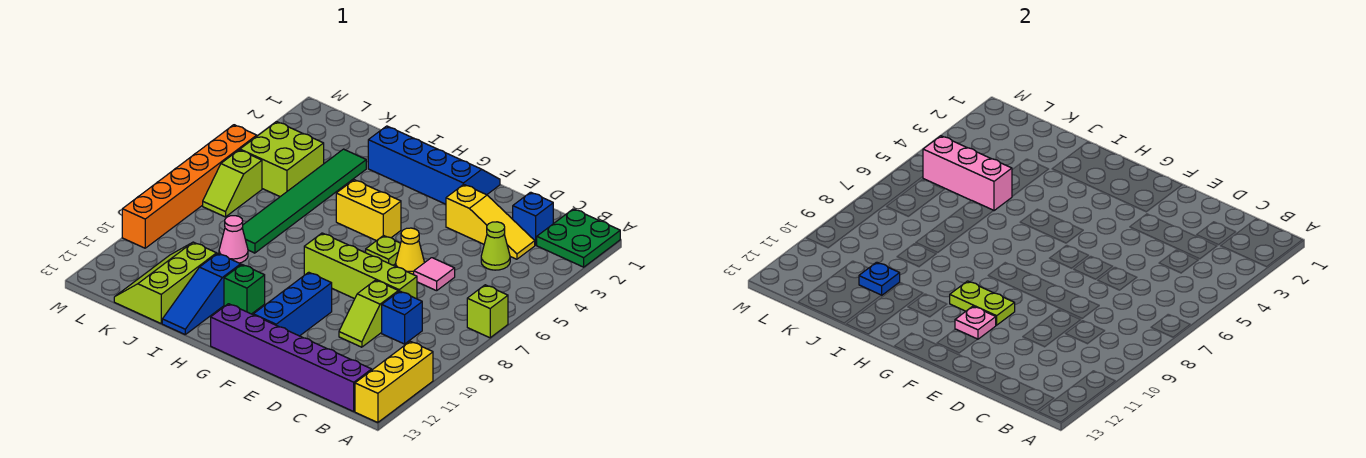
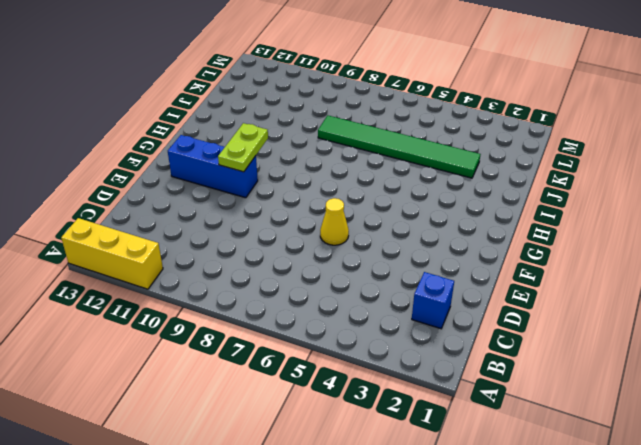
none -> green plate A1:B2 level 1
none -> lime brick A7 level 1
none -> purple brick B13:G13 level 1

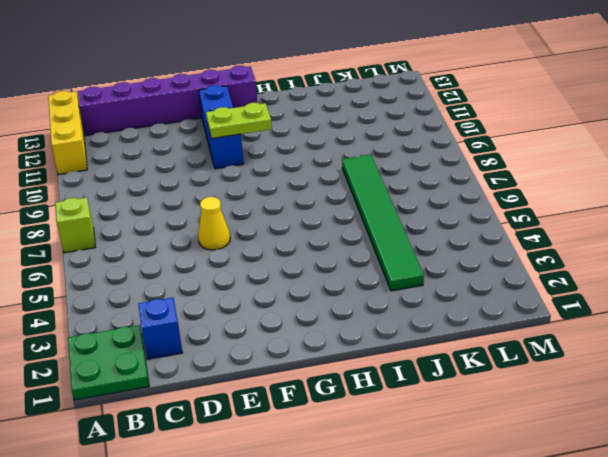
none -> yellow slope C3:E3 level 1 top E
none -> lime cone C4 level 1
none -> blue brick C9 level 1

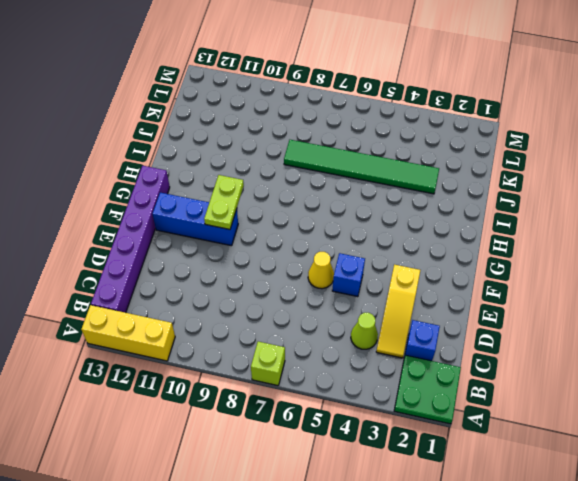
blue brick E5 level 1 -> blue brick C9 level 1
none -> pink tile D6 level 1
none -> lime brick D8:G8 level 1
none -> lime slope D9:D10 level 1 top 9

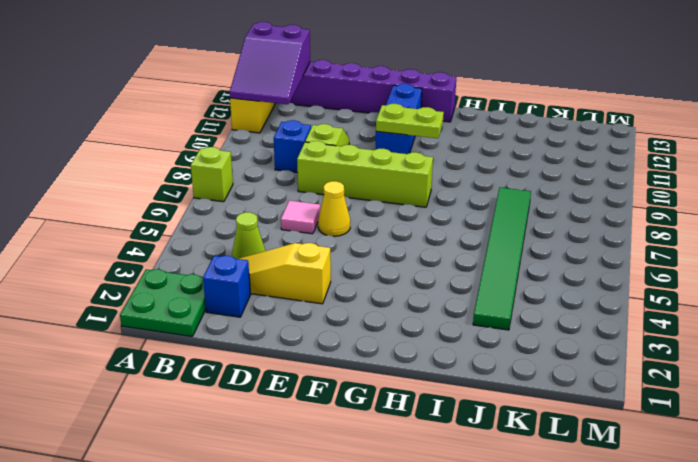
purple slope A11:B13 level 2 top 13 -> none
none -> blue slope F1:I2 level 1 top 2
none -> lime plate F6 level 1
none -> yellow brick G5:H5 level 1

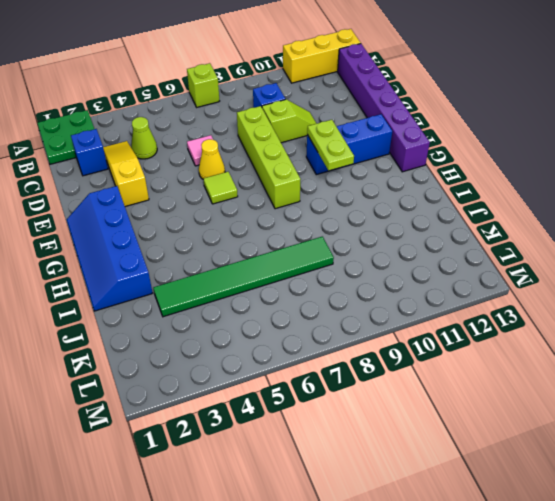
lime tile F6 level 1 -> lime plate F6 level 1
none -> yellow brick G5:H5 level 1
none -> green brick H11 level 1
none -> blue slope I11:I13 level 1 top 11

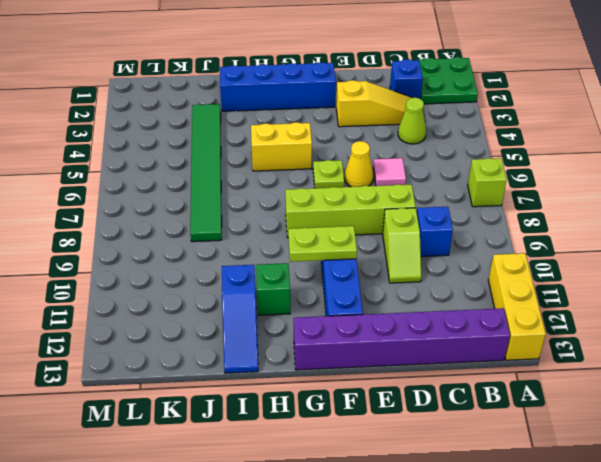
none -> pink cone J9 level 1
none -> lime slope J11:K13 level 1 top J
none -> lime brick K4:L5 level 1

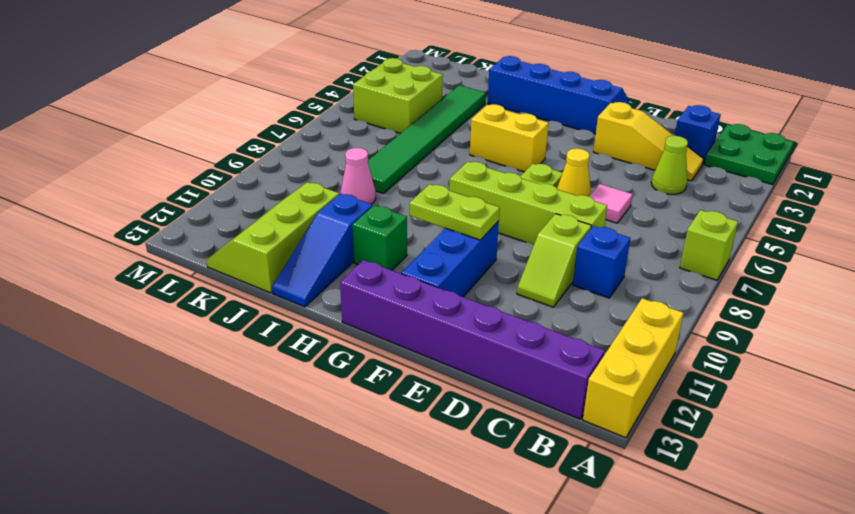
none -> lime slope L6:L7 level 1 top 6
none -> orange brick M5:M10 level 1
none -> pink plate F11 level 2

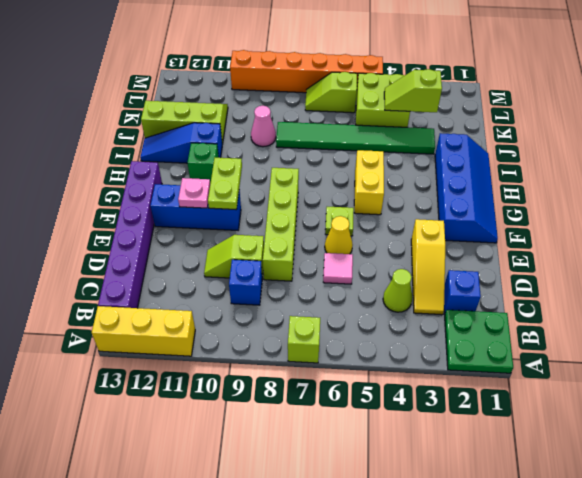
lime slope K3:K4 level 2 top 3 -> none
none -> pink brick J5:L5 level 2
none -> blue plate J11 level 2

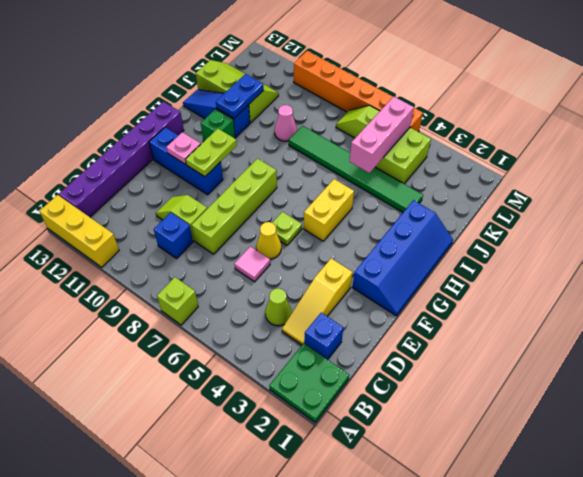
blue plate I11:J11 level 2 -> blue plate J11 level 2

